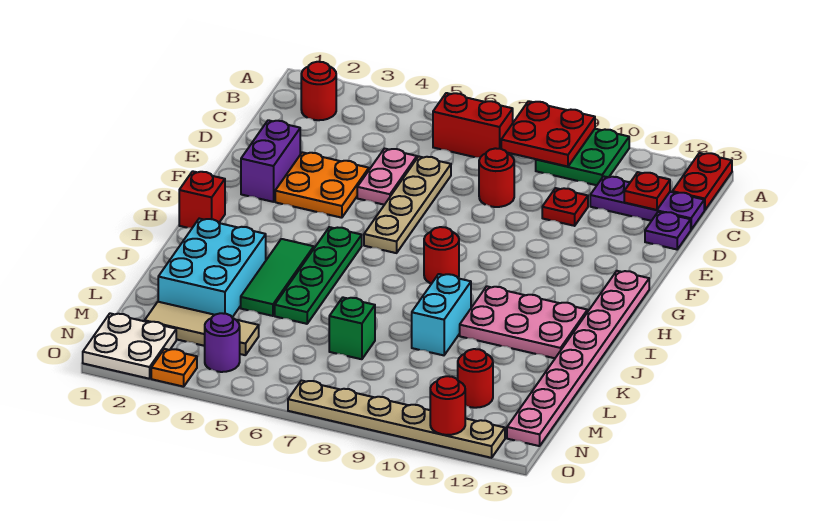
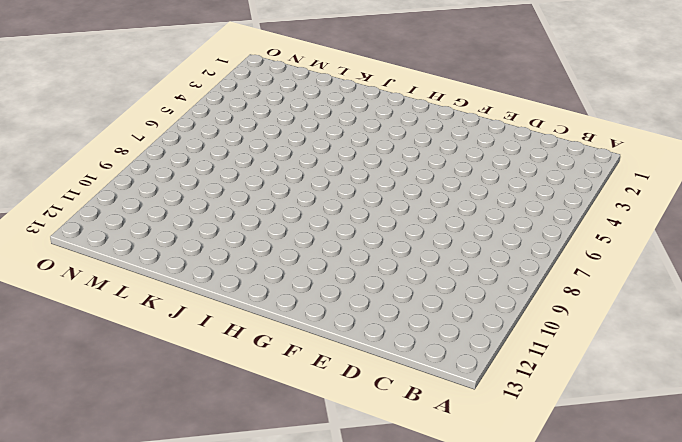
none -> green plate A9:B10 level 1
none -> red plate A13:B13 level 1
none -> red round brick B2 level 1
none -> red brick B6:B7 level 1

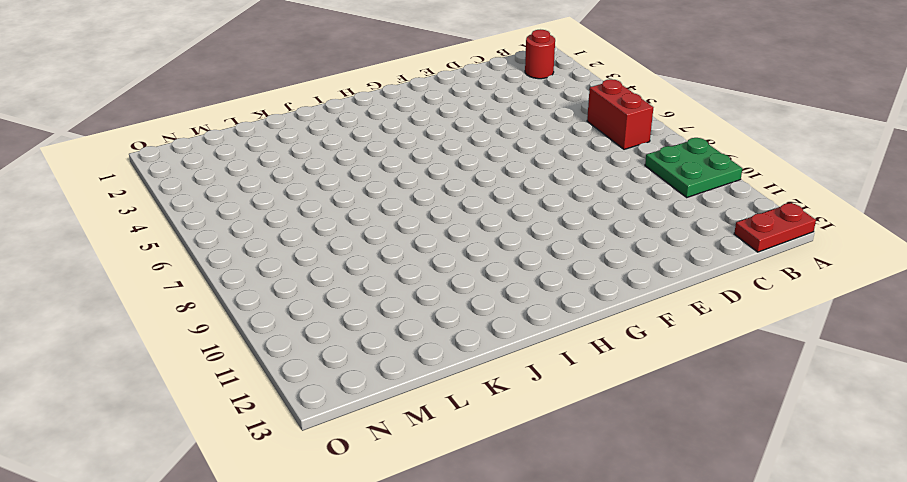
none -> purple plate C11:C13 level 1
none -> pink plate D5:E5 level 1
none -> tan plate D6:G6 level 1
none -> red round brick D8 level 1

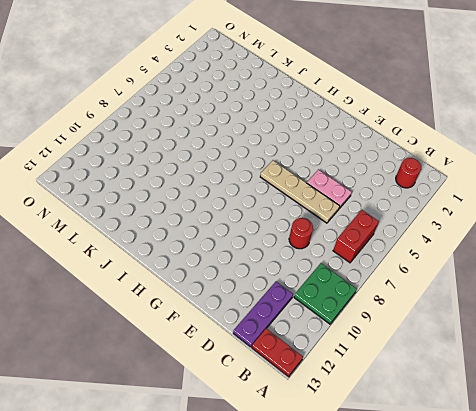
none -> red plate D10 level 1
none -> purple plate D13 level 1
none -> purple brick E2:F2 level 1
none -> orange plate E3:F4 level 1

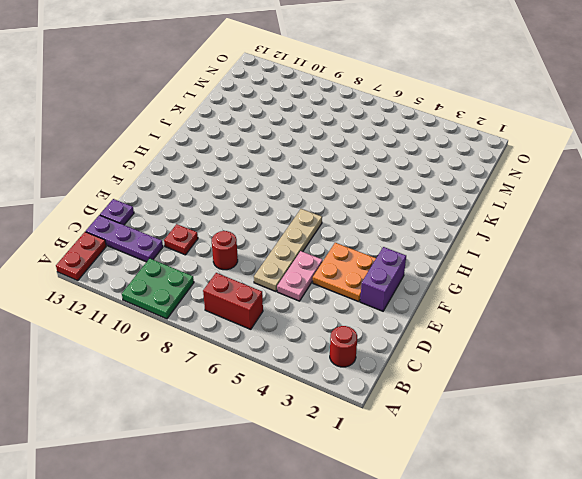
none -> pink plate G13:N13 level 1
none -> red brick H1 level 1
none -> green plate H5:K5 level 1
none -> red round brick H8 level 1

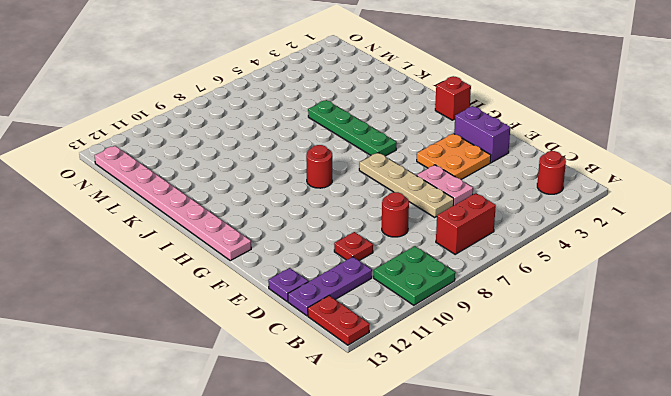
none -> green tile I4:K4 level 1
none -> pink plate I10:J12 level 1
none -> cyan brick J2:L3 level 1
none -> cyan brick J9:K9 level 1

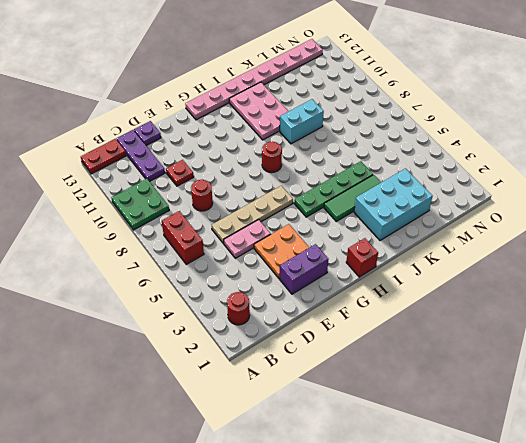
none -> green brick L7 level 1
none -> tan tile M2:M4 level 1
none -> red round brick M11 level 1
none -> white plate N1:O2 level 1

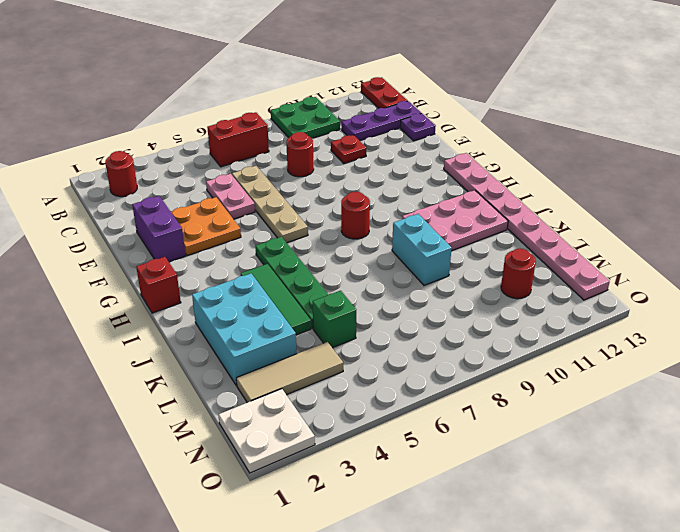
green brick L5 level 1 -> green brick L7 level 1
none -> purple round brick N4 level 1
none -> orange plate O3 level 1
none -> tan plate O7:O12 level 1
none -> red plate A8:B9 level 2

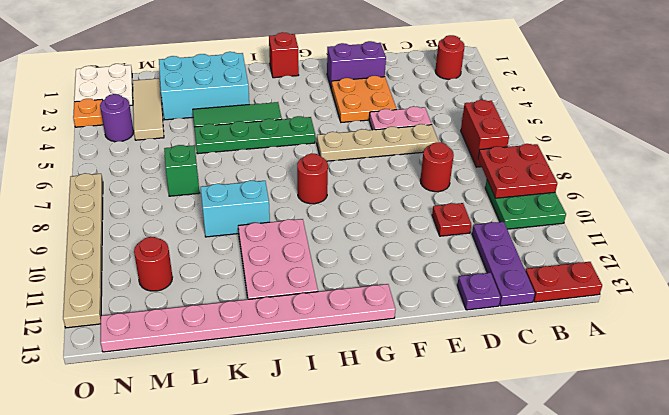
none -> red plate C12 level 2
none -> red round brick O11 level 2

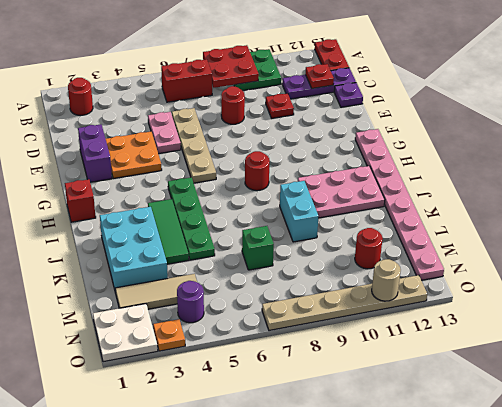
tan round brick O11 level 2 -> red round brick O11 level 2

